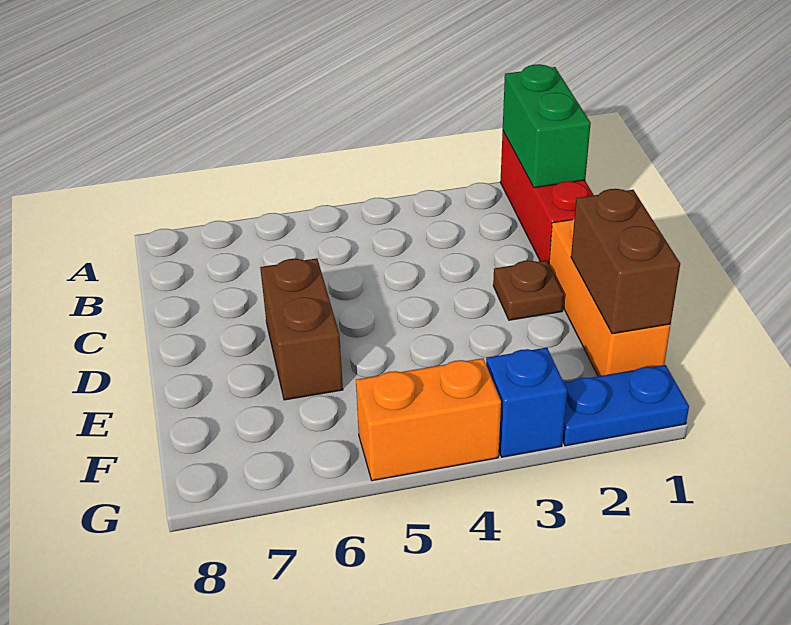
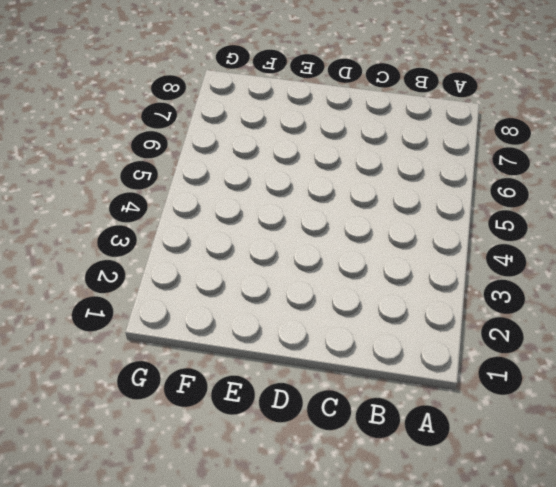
none -> red brick A1:C1 level 1
none -> orange brick D1:F1 level 1

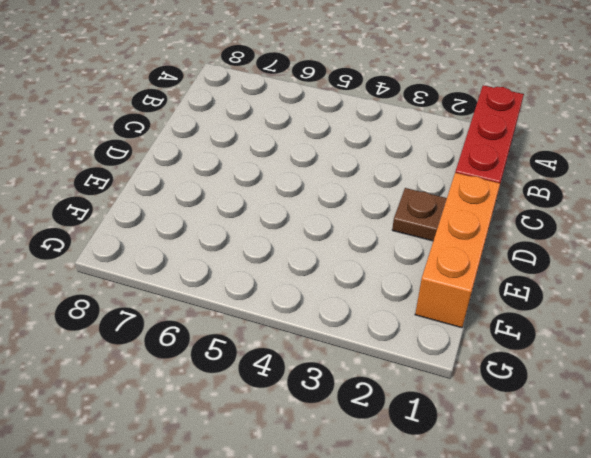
none -> brown brick D6:E6 level 1
none -> blue plate G1:G2 level 1

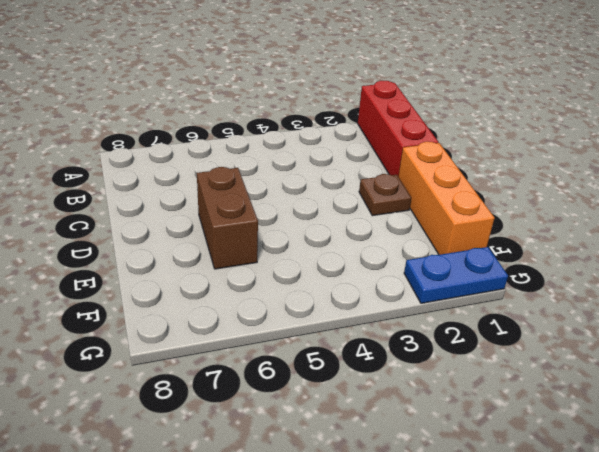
none -> blue brick G3 level 1
none -> orange brick G4:G5 level 1

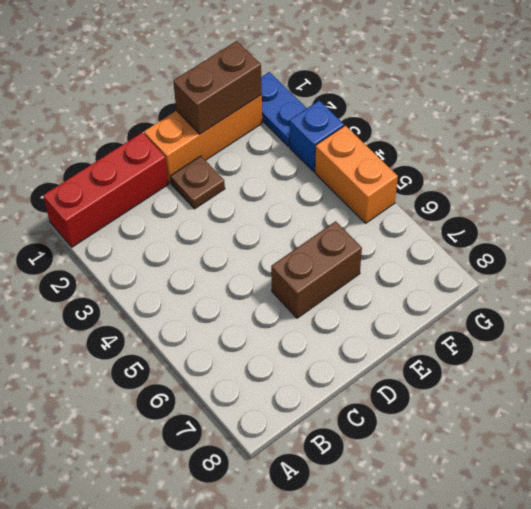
none -> green brick A1:B1 level 2

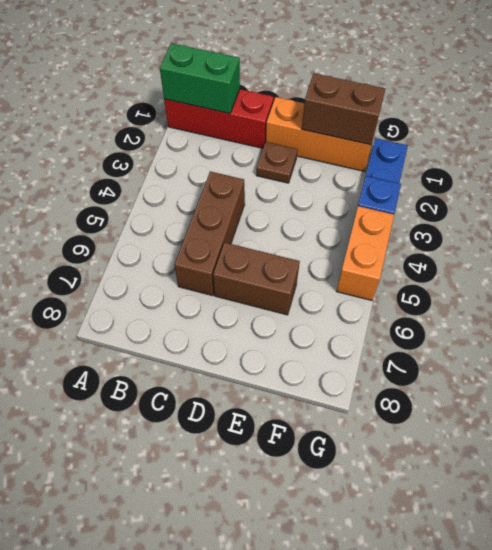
brown brick C4:C6 level 1 -> none

